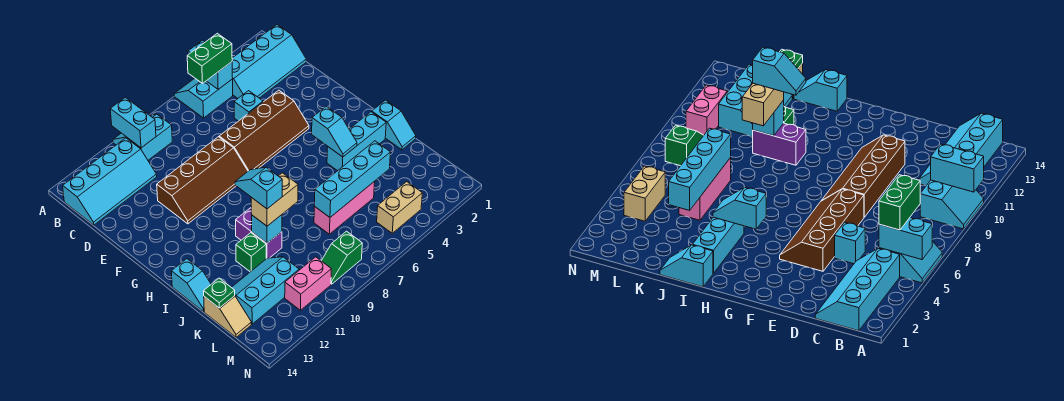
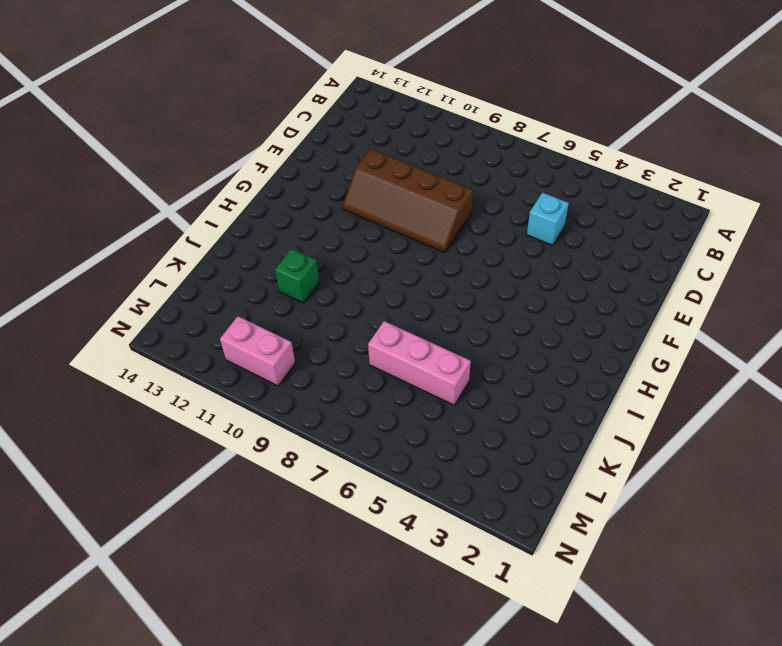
none -> cyan slope A5:B6 level 1 top B
none -> cyan slope A9:B10 level 1 top B
none -> cyan slope B1:C4 level 1 top B

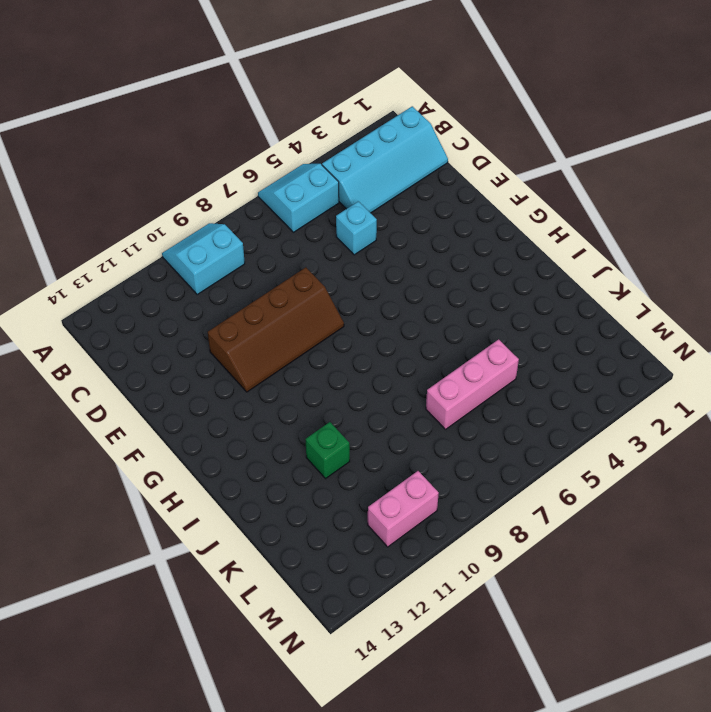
none -> cyan slope B11:C14 level 1 top B
none -> brown slope E4:F7 level 1 top E
none -> cyan slope I1:J1 level 1 top I

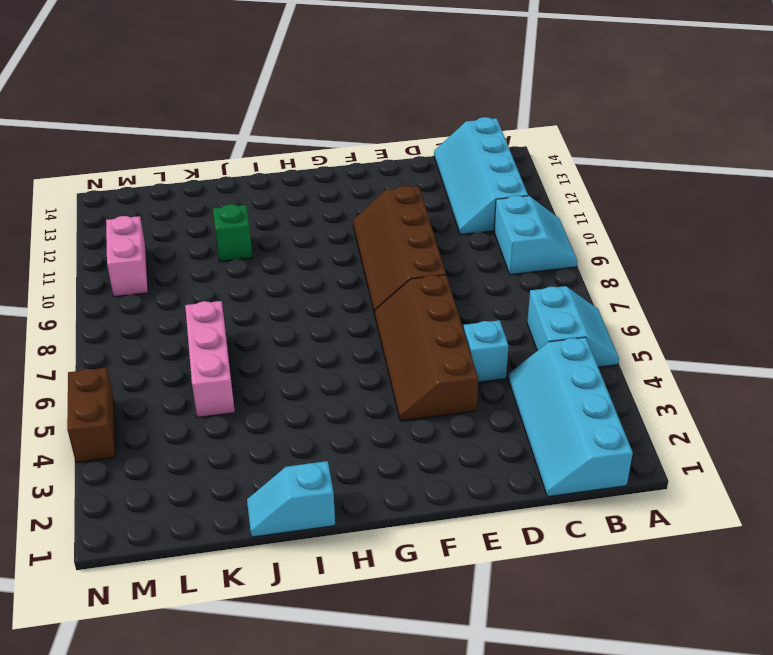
brown brick N4:N5 level 1 -> none
none -> cyan brick I2:I4 level 1
none -> purple brick I10:J10 level 1
none -> cyan slope I14:J14 level 1 top I

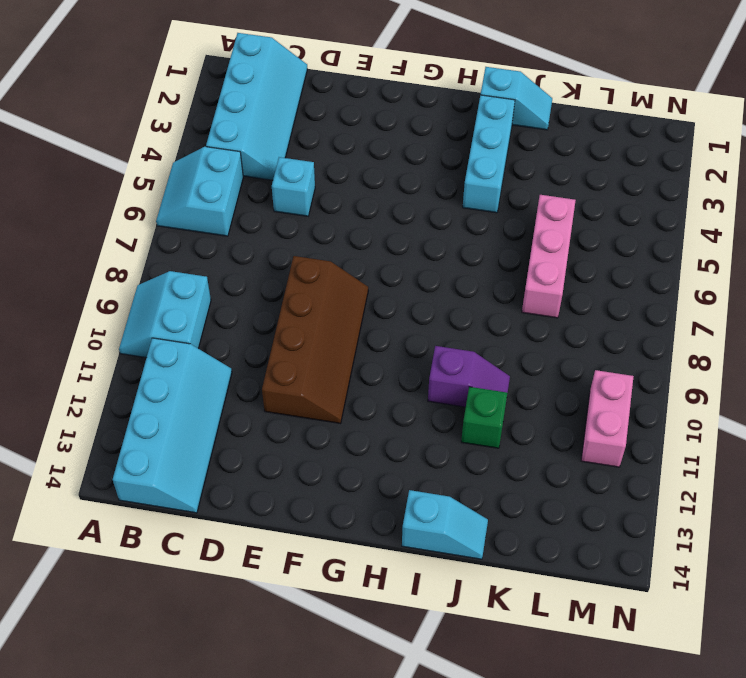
purple slope I10:J10 level 1 top I -> purple brick I10:J10 level 1
none -> brown slope E4:F7 level 1 top E
none -> cyan slope K11:L13 level 1 top L
none -> tan slope K14:L14 level 1 top K

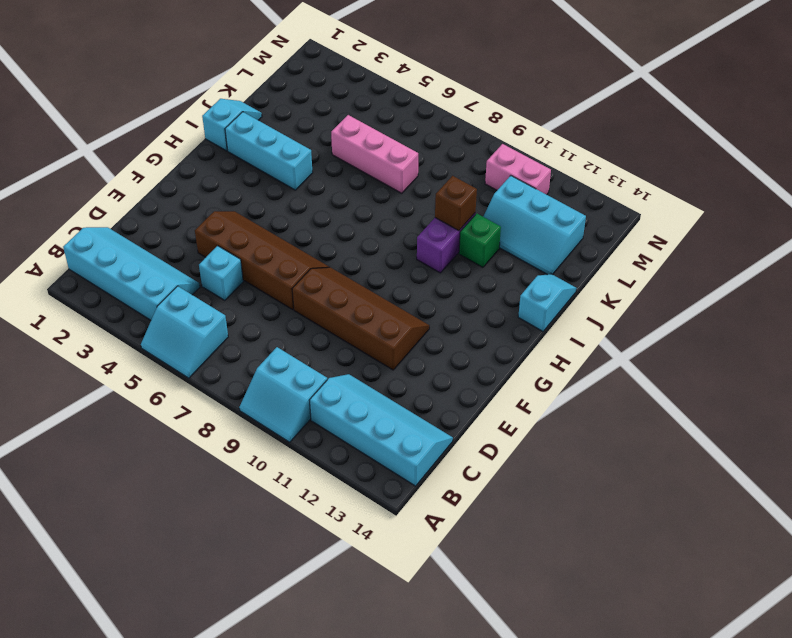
brown brick J10 level 2 -> cyan brick J10 level 2
none -> tan slope K14:L14 level 1 top K
none -> tan brick M4:M5 level 1
none -> green slope M8:M9 level 1 top 8

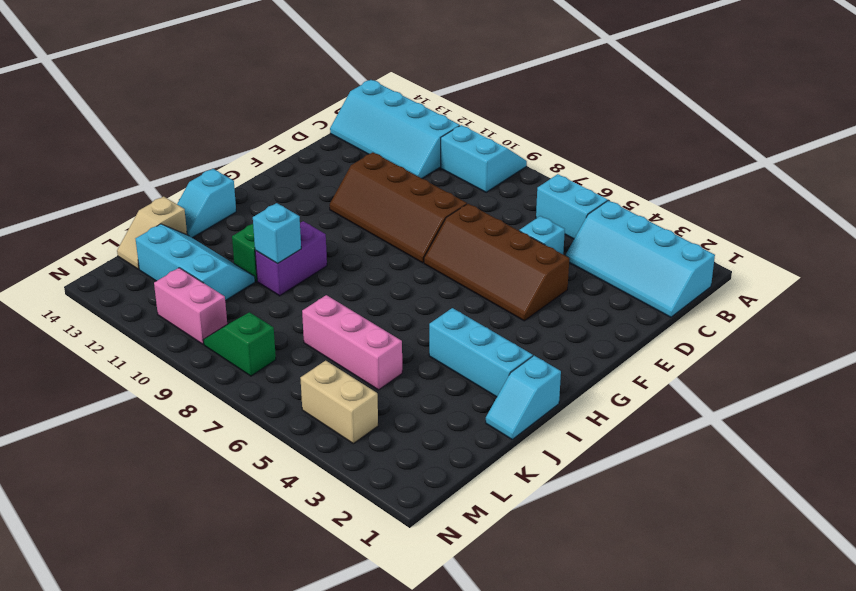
none -> cyan brick A5:B5 level 2
none -> cyan brick A10:B10 level 2
none -> cyan slope H4:I4 level 2 top H

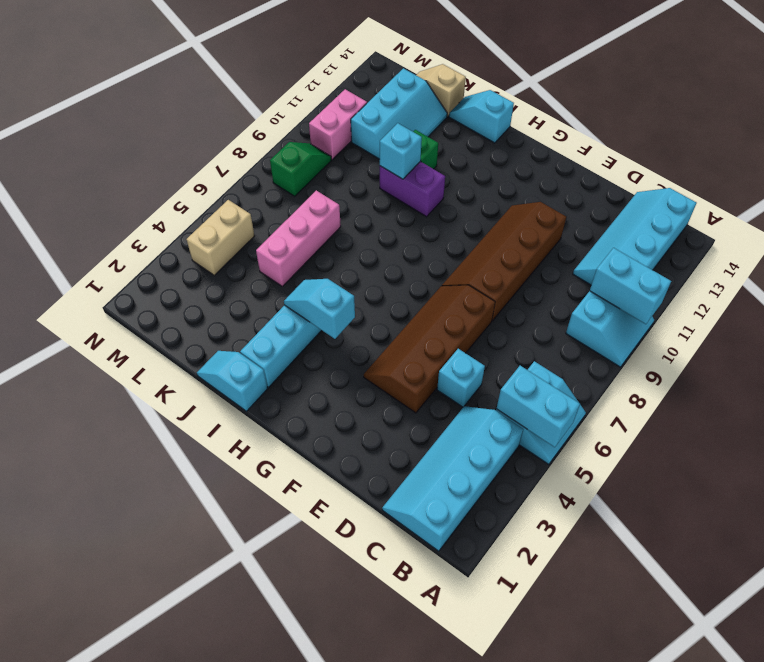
none -> cyan brick K4:K7 level 2
none -> green plate K14 level 2
none -> green brick B5:B6 level 3

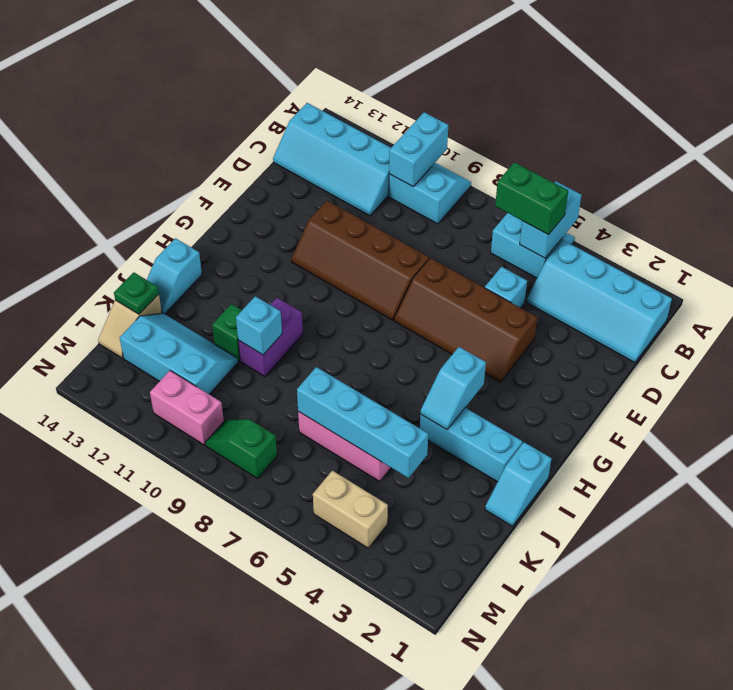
none -> tan brick J9:J10 level 3
none -> cyan slope I10:J10 level 4 top J

